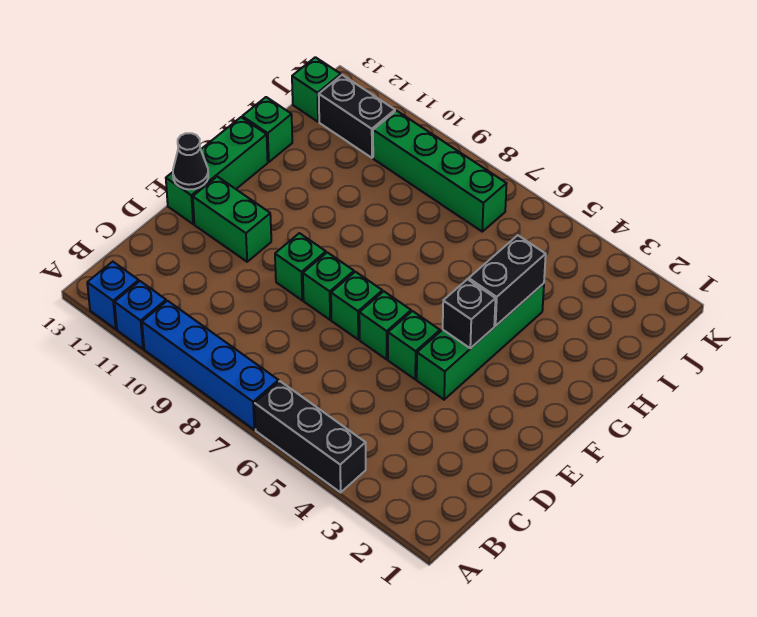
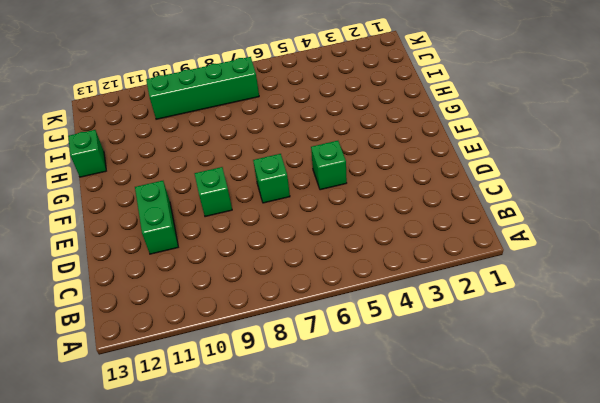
green brick D11:E11 level 1 -> green brick E11:E12 level 1
none -> black brick A4:A6 level 1
none -> blue brick A7:A10 level 1
none -> blue brick A11 level 1

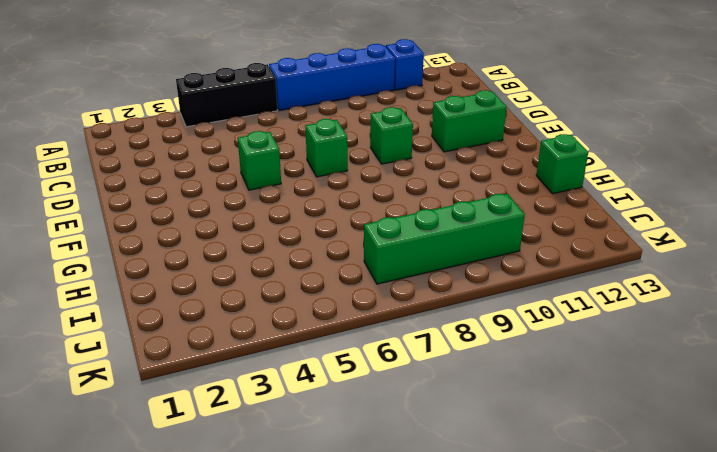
none -> blue brick A12 level 1
none -> green brick E4:H4 level 1
none -> green brick E6 level 1

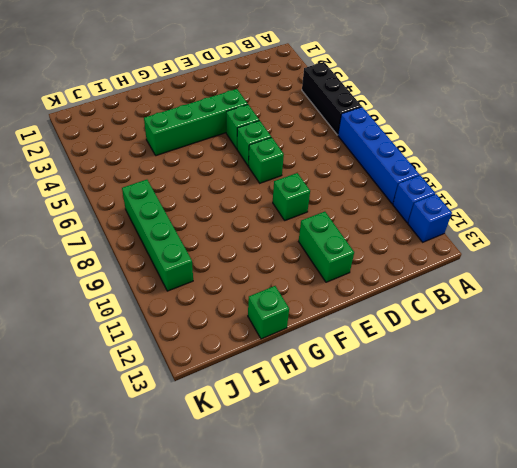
none -> green brick E8 level 1
none -> green brick E13:G13 level 1
none -> black brick J11:J12 level 1

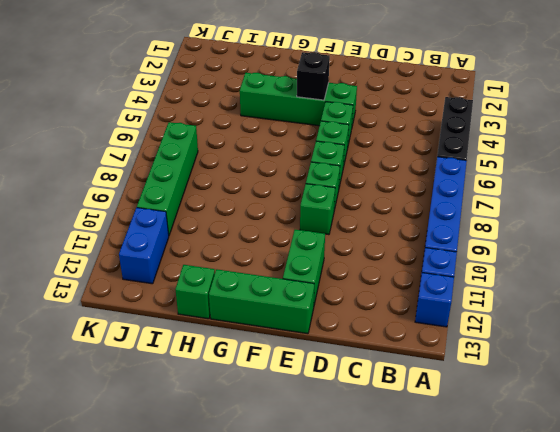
blue brick J11:J12 level 1 -> black brick J11:J12 level 1
none -> green brick J13 level 1
none -> black cone E13 level 2
none -> black brick G4:H4 level 2

